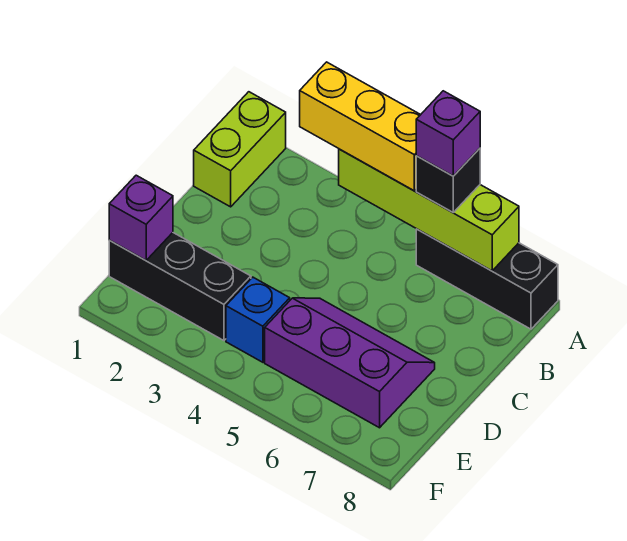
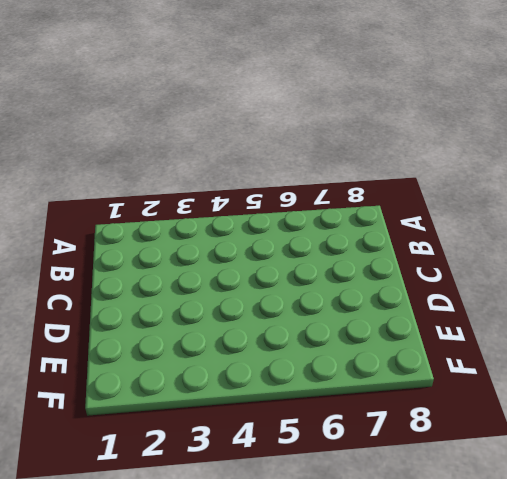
none -> lime brick A1:B1 level 1
none -> black brick A6:A8 level 1

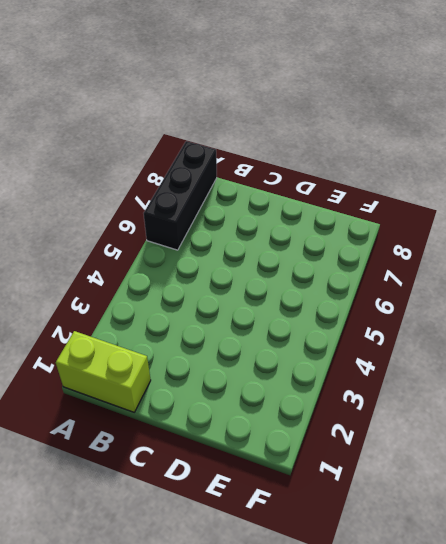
none -> purple slope D5:E7 level 1 top E
none -> black brick E1:E3 level 1

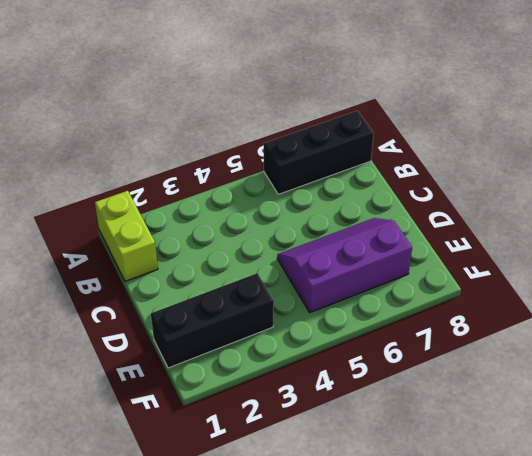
none -> blue brick E4 level 1
none -> lime brick A4:A7 level 2

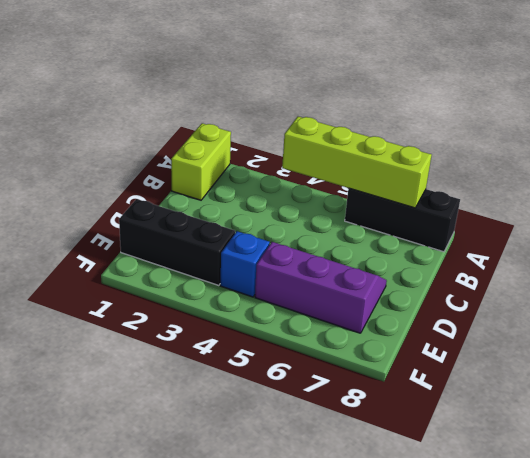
none -> purple brick E1 level 2
none -> yellow brick A3:A5 level 3

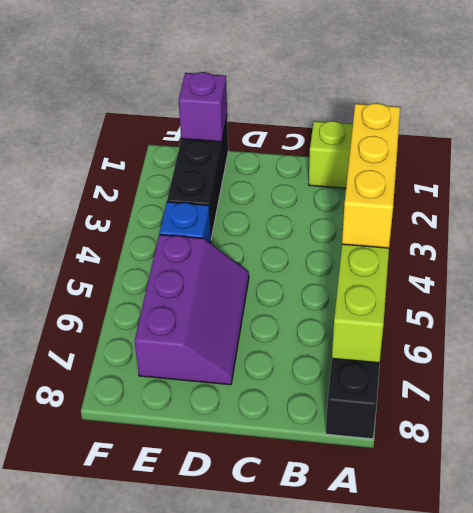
none -> black brick A6 level 3
none -> purple brick A6 level 4

